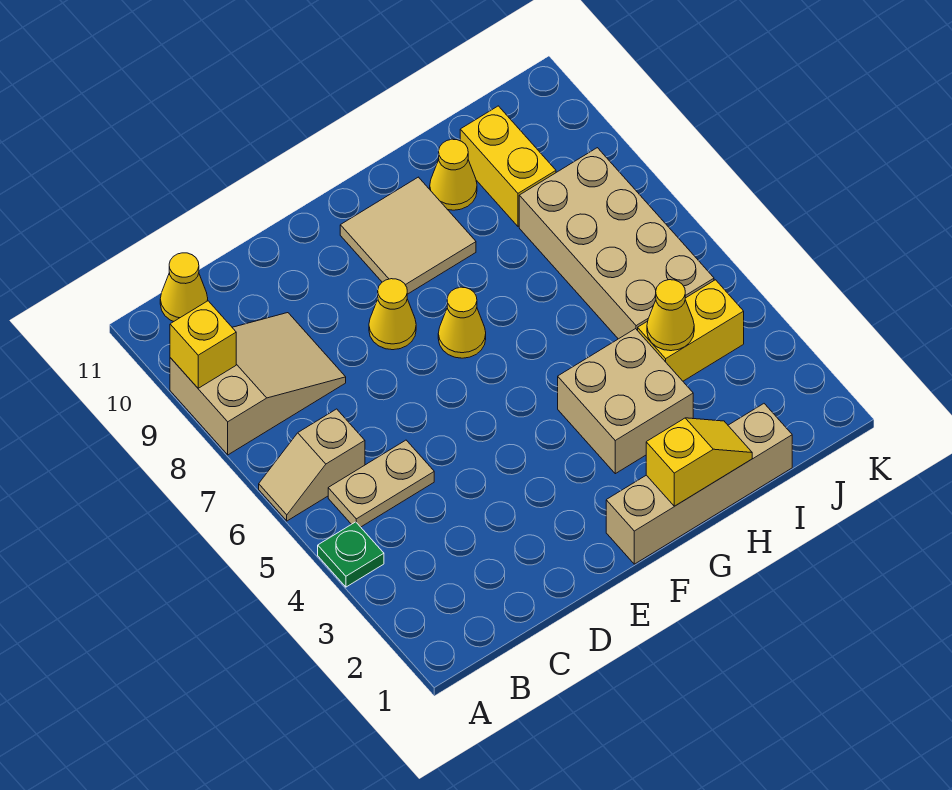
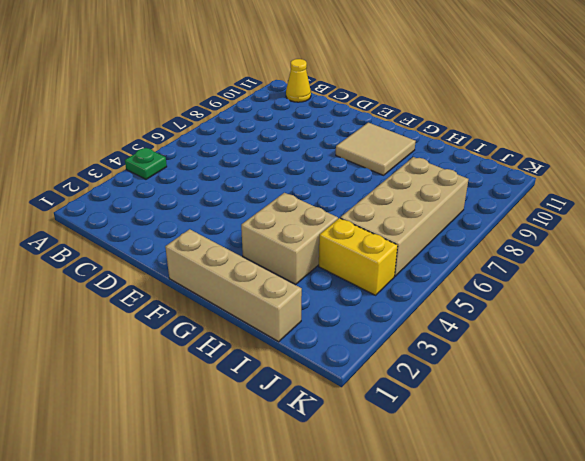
none -> tan slope A6:B6 level 1 top B
none -> tan slope A8:C9 level 1 top A
none -> tan plate B5:C5 level 1

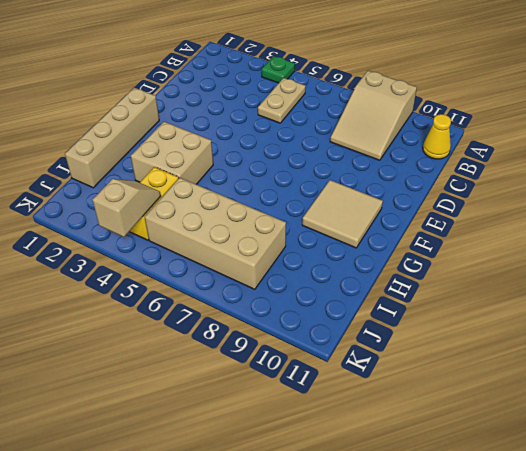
tan slope J4:K4 level 2 top K -> tan slope A6:B6 level 1 top B
none -> yellow cone E8 level 1
none -> yellow cone F7 level 1
none -> yellow cone H10 level 1

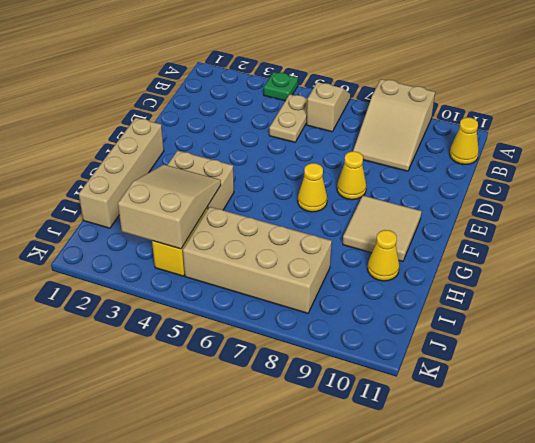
tan slope H3:J4 level 2 top J -> yellow cone I4 level 2
none -> yellow brick I9:I10 level 1
none -> yellow brick A9 level 2
none -> yellow slope G1:H1 level 2 top G

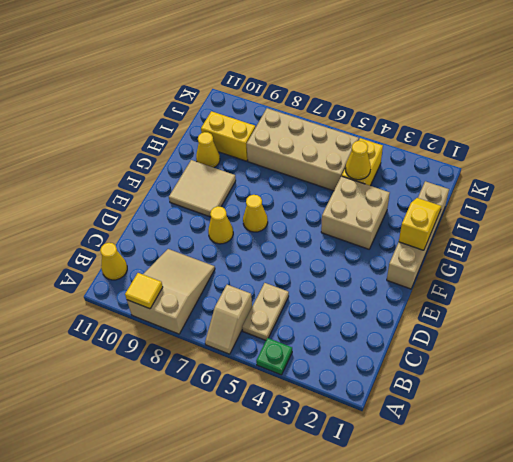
yellow tile A9 level 2 -> yellow brick A9 level 2

